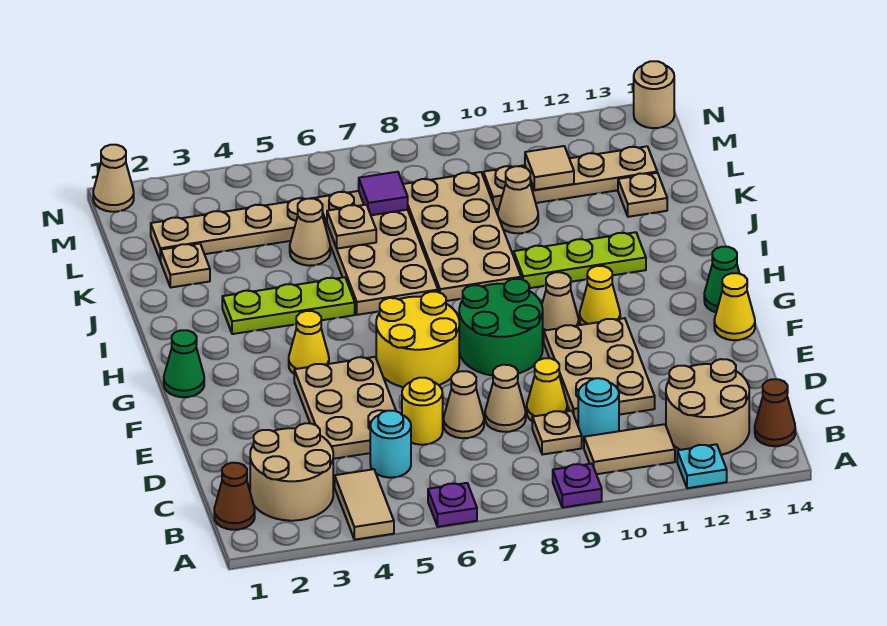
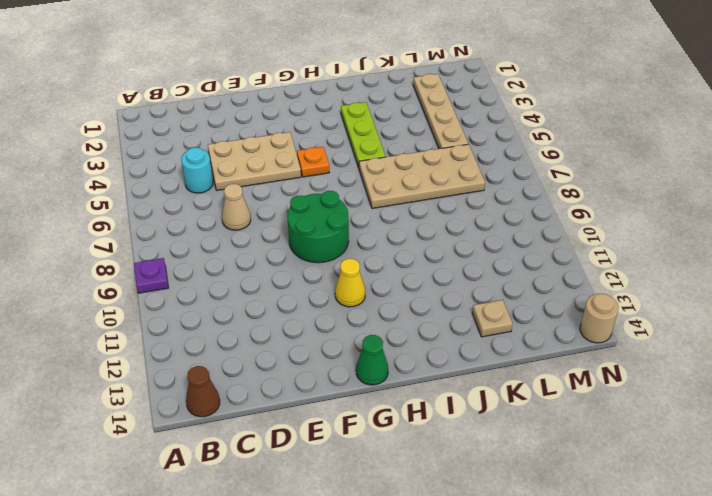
orange plate G5 level 1 -> none
none -> tan tile A4:B4 level 1
none -> purple plate A6 level 1
none -> cyan plate A12 level 1
none -> brown cone B1 level 1

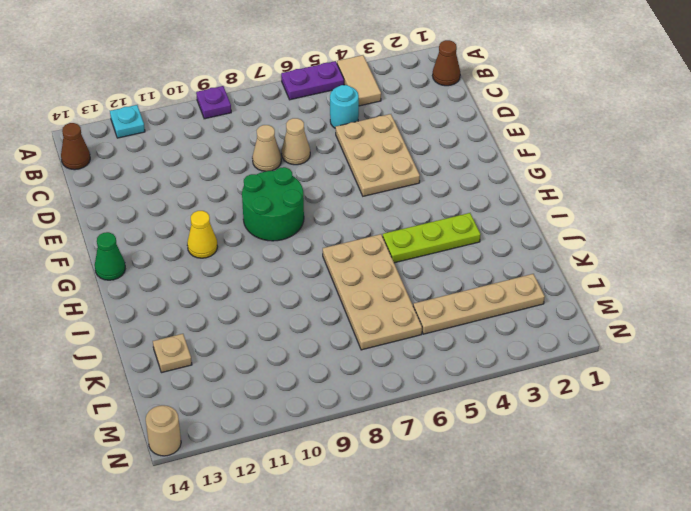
purple plate A5:A6 level 1 -> purple plate A6 level 1
none -> tan round brick B2:C3 level 1
none -> tan tile B10:B11 level 1
none -> tan round brick B12:C13 level 1
none -> tan plate C9 level 1

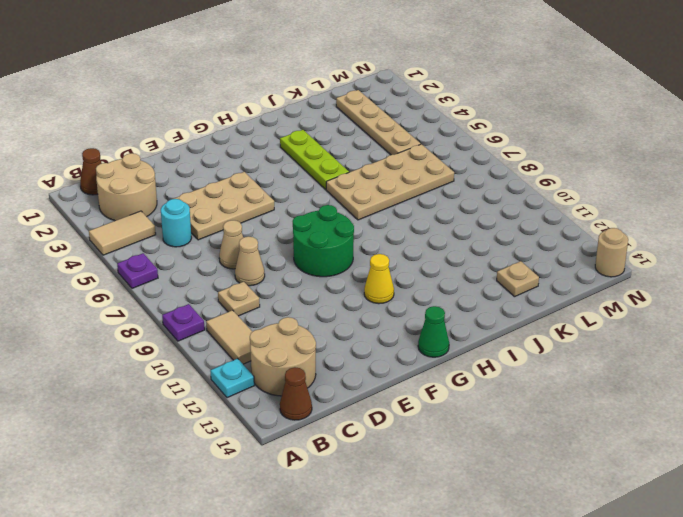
none -> cyan round brick C10 level 1
none -> yellow round brick D6 level 1
none -> yellow cone D9 level 1
none -> tan plate D10:F11 level 1

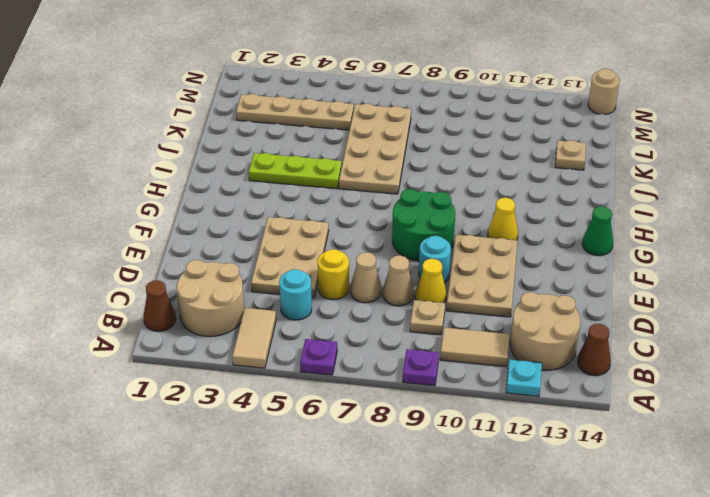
cyan round brick E9 level 1 -> cyan round brick C10 level 1
none -> yellow round brick F6:G7 level 1
none -> yellow cone F14 level 1
none -> green cone G1 level 1
none -> yellow cone G4 level 1

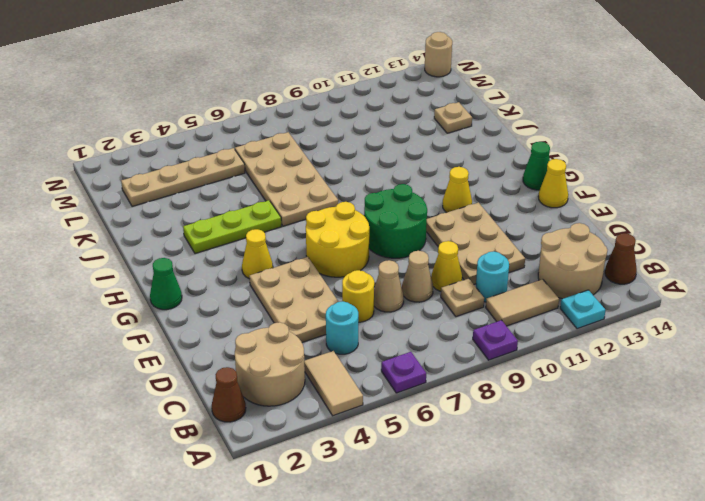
none -> tan cone G10 level 1
none -> tan plate I8:L9 level 1
none -> lime plate I10:I12 level 1
none -> tan plate K2 level 1

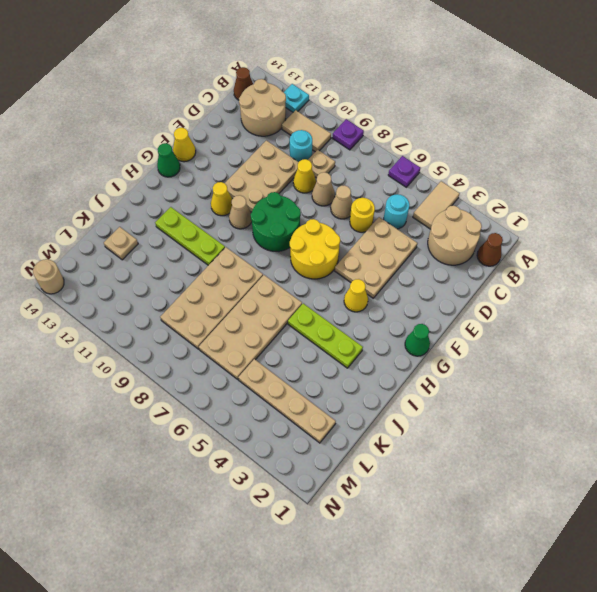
none -> tan plate K2 level 1
none -> tan cone K5 level 1
none -> tan cone K10 level 1
none -> tan plate L10:L13 level 1

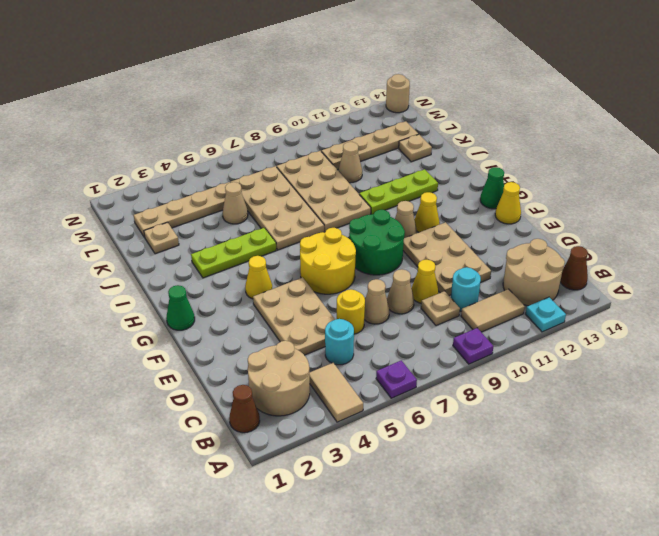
none -> tan cone N1 level 1
none -> tan plate K6 level 2
none -> purple tile L7 level 2
none -> tan tile L11 level 2

